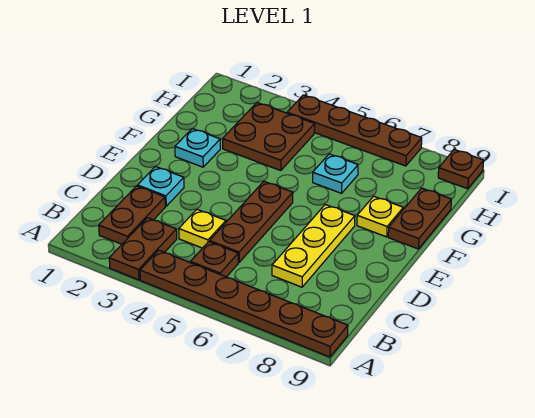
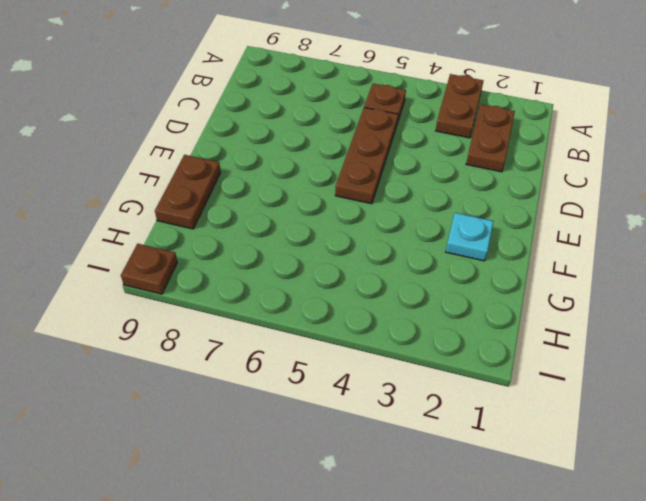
none -> brown plate A4:A9 level 1
none -> yellow plate C4 level 1
none -> yellow plate C7:E7 level 1

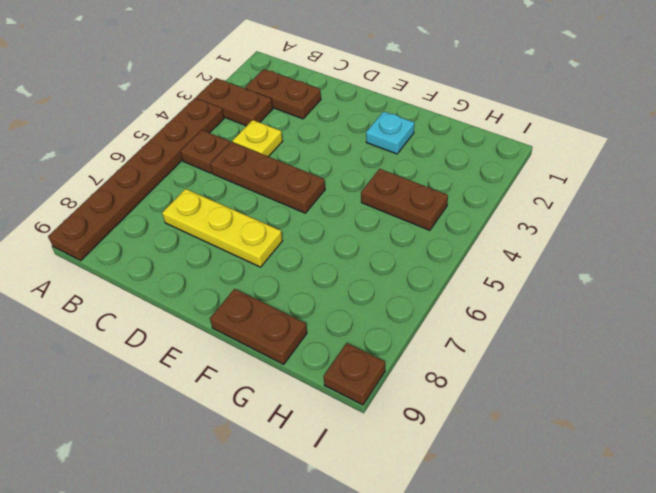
brown plate G4:H4 level 1 -> brown plate G3:H4 level 1
none -> cyan plate D2 level 1
none -> yellow plate F8 level 1
none -> cyan plate G6 level 1

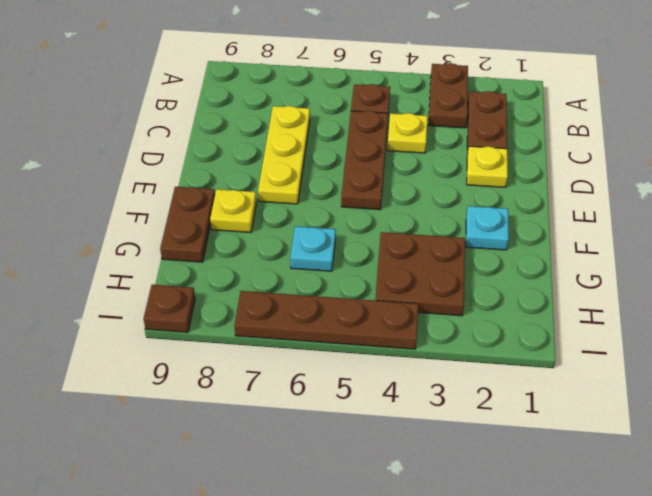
yellow plate D2 level 1 -> cyan plate D2 level 1
none -> brown plate A4:A9 level 1

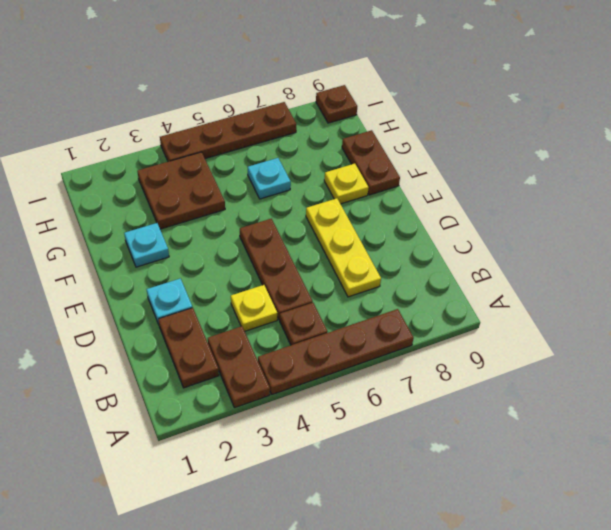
brown plate A4:A7 level 1 -> brown plate A4:A9 level 1

